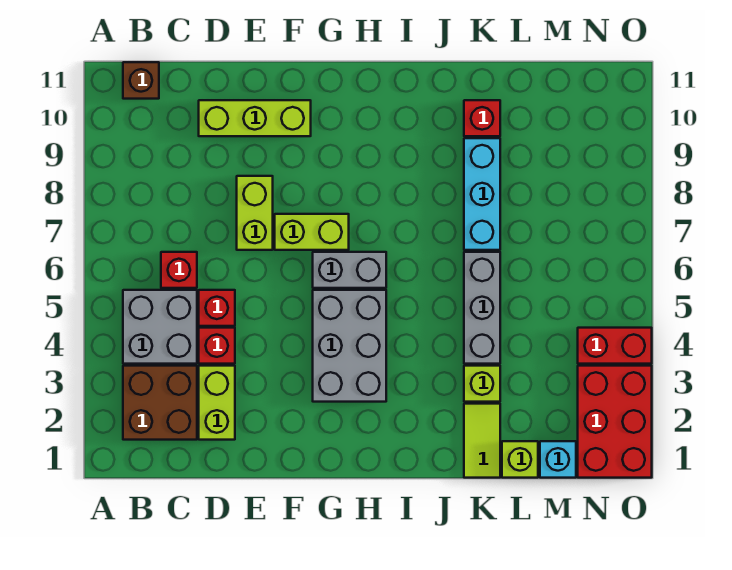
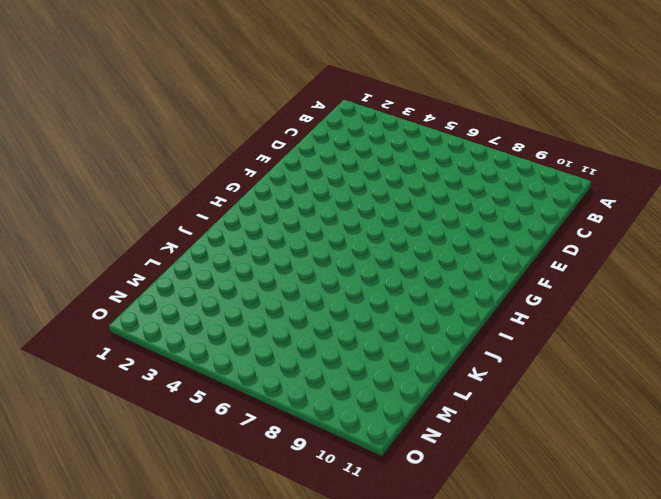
none -> brown brick B2:C3 level 1
none -> grey brick B4:C5 level 1
none -> brown brick B11 level 1

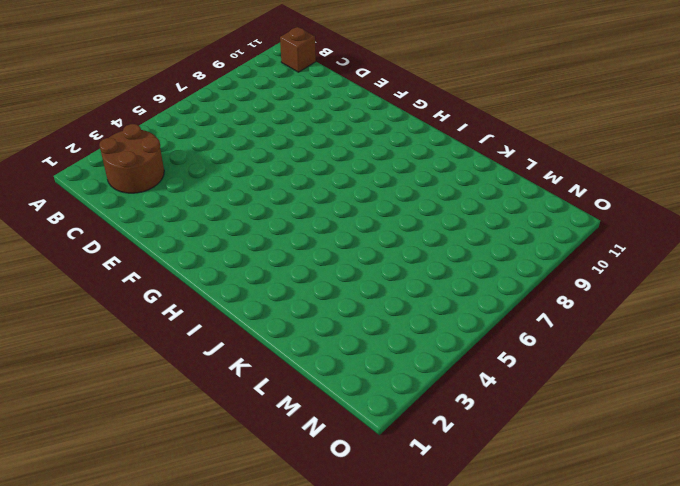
brown round brick B2:C3 level 1 -> brown brick B2:C3 level 1
none -> grey brick B4:C5 level 1
none -> red brick C6 level 1
none -> lime brick D2:D3 level 1

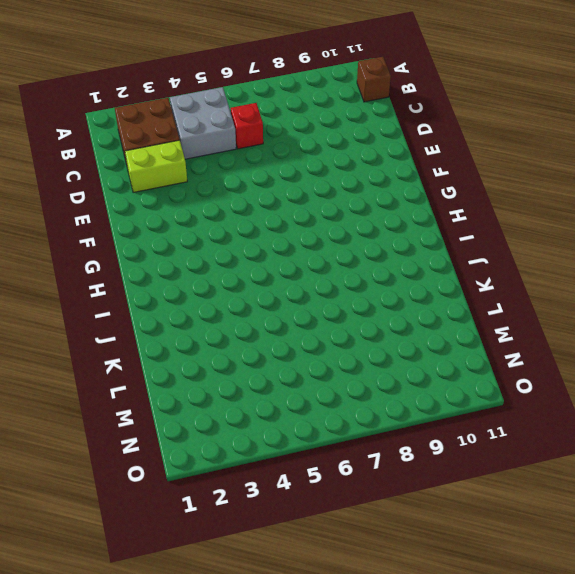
none -> red brick D4 level 1
none -> red brick D5 level 1
none -> lime brick D10:F10 level 1

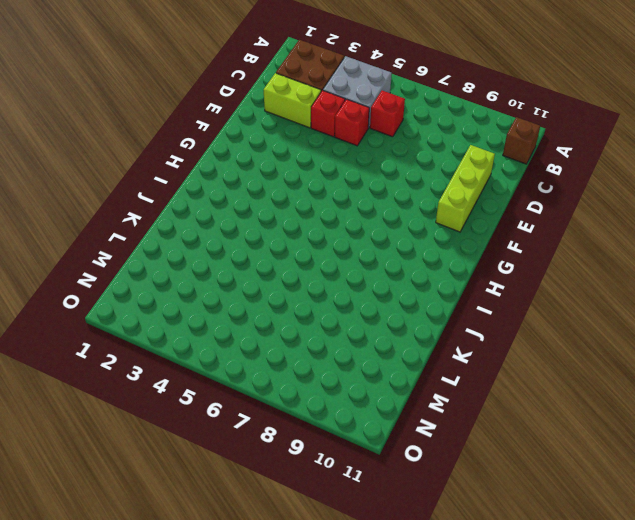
none -> lime brick E7:E8 level 1
none -> lime brick F7:G7 level 1
none -> grey brick G3:H5 level 1

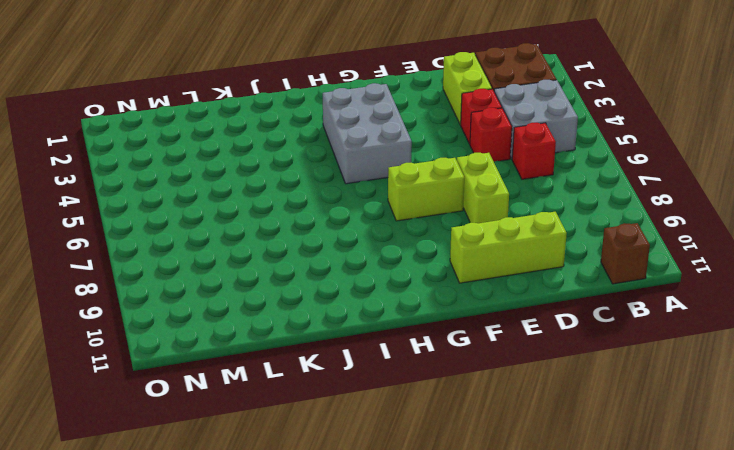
none -> grey brick G6:H6 level 1
none -> lime tile K1:K2 level 1
none -> lime brick K3 level 1

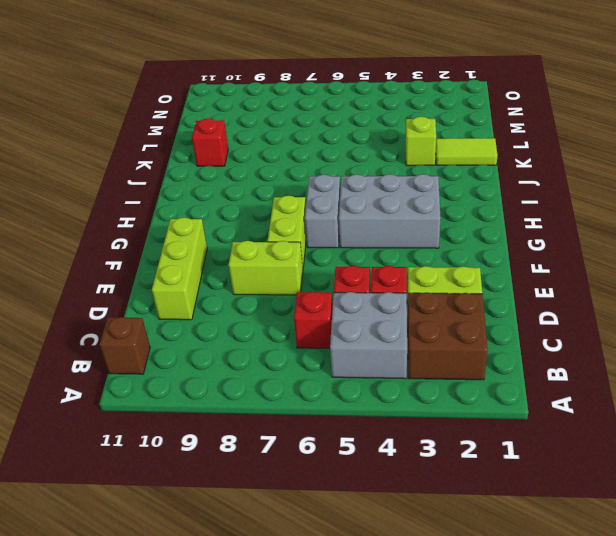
none -> grey brick K4:K6 level 1
none -> cyan brick K7:K9 level 1
none -> lime brick L1 level 1

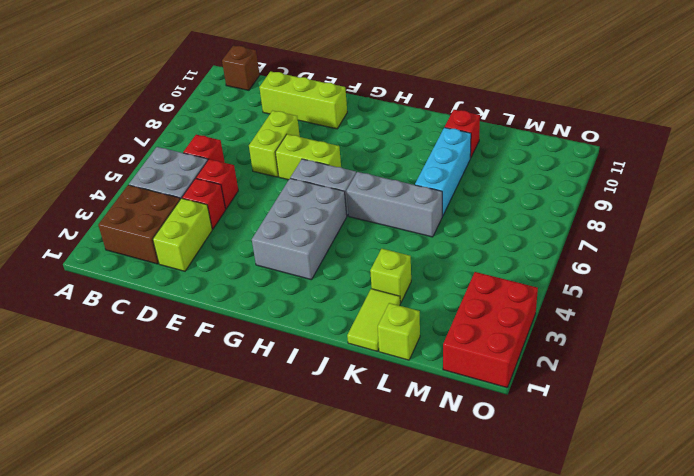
grey brick I6:K6 level 1 -> grey brick K4:K6 level 1
none -> cyan brick M1 level 1
none -> red brick N4:O4 level 1

